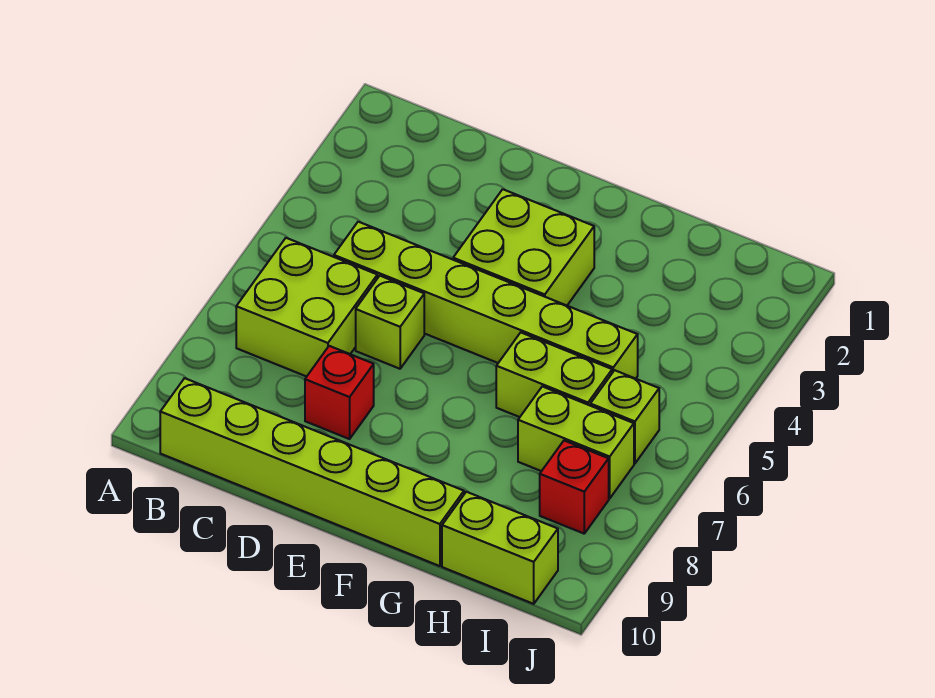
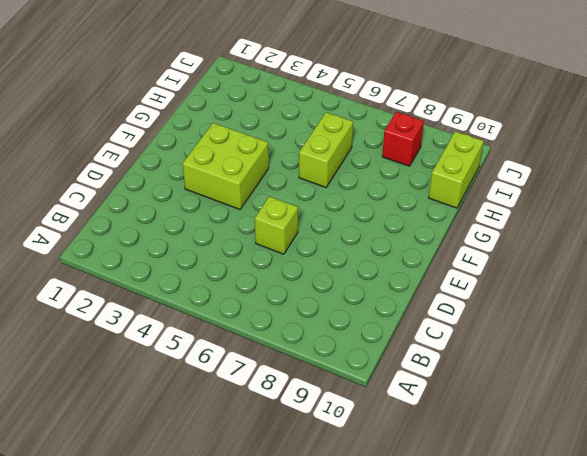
none -> lime brick B6:C7 level 1
none -> lime brick B10:G10 level 1

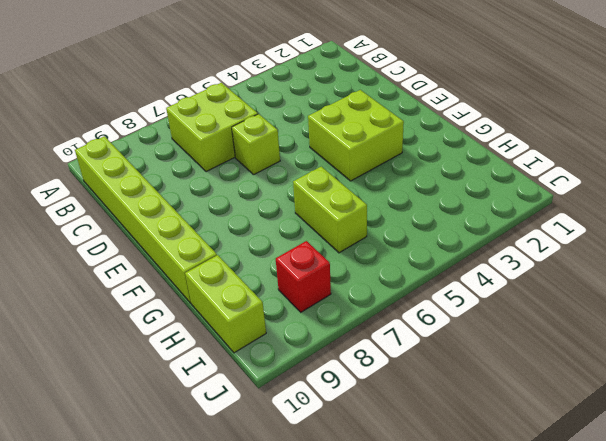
none -> lime brick C5:H5 level 1
none -> red brick D8 level 1

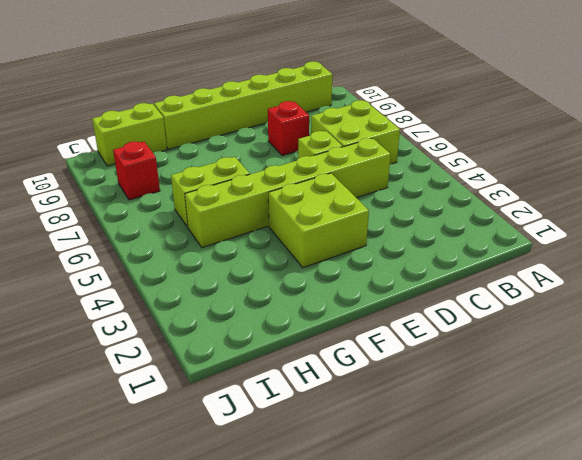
none -> lime brick H7:I7 level 1
none -> lime brick I6 level 1

